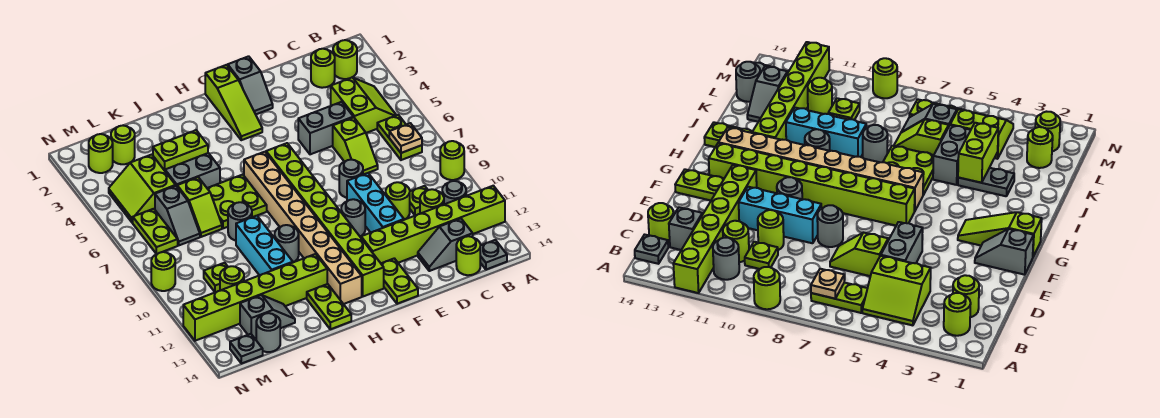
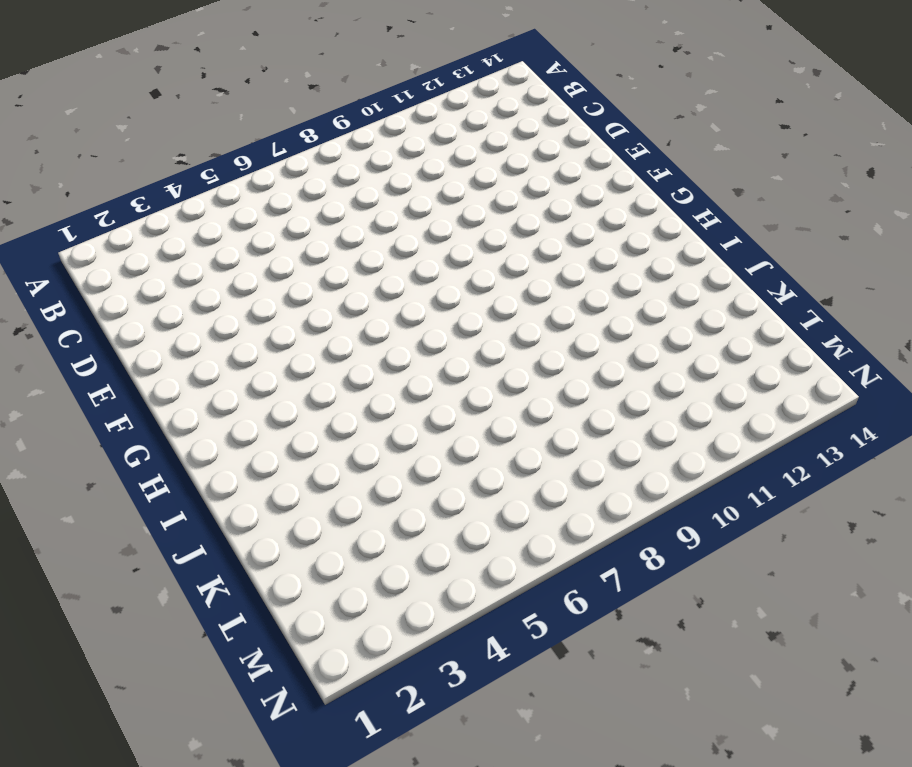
none -> lime round brick A9 level 1
none -> lime brick A12:F12 level 1
none -> lime round brick B2 level 1
none -> lime slope B4:C5 level 1 top C

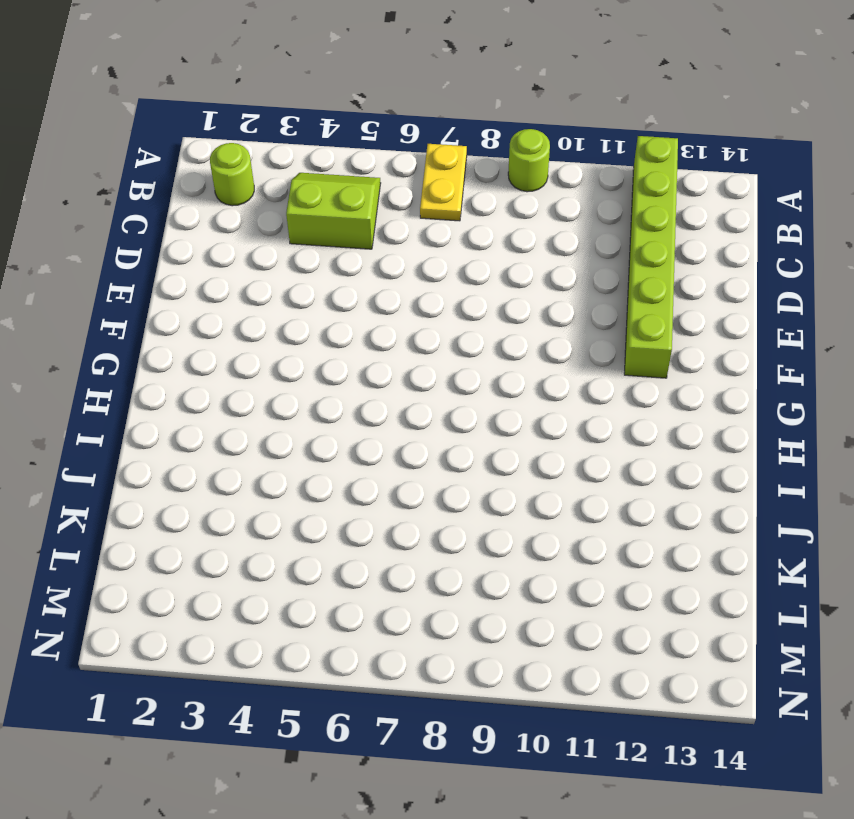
yellow plate A7:B7 level 1 -> lime plate B6:B7 level 1
none -> grey round brick B11 level 1
none -> grey plate B14 level 1
none -> lime round brick C2 level 1
none -> lime plate C10 level 1

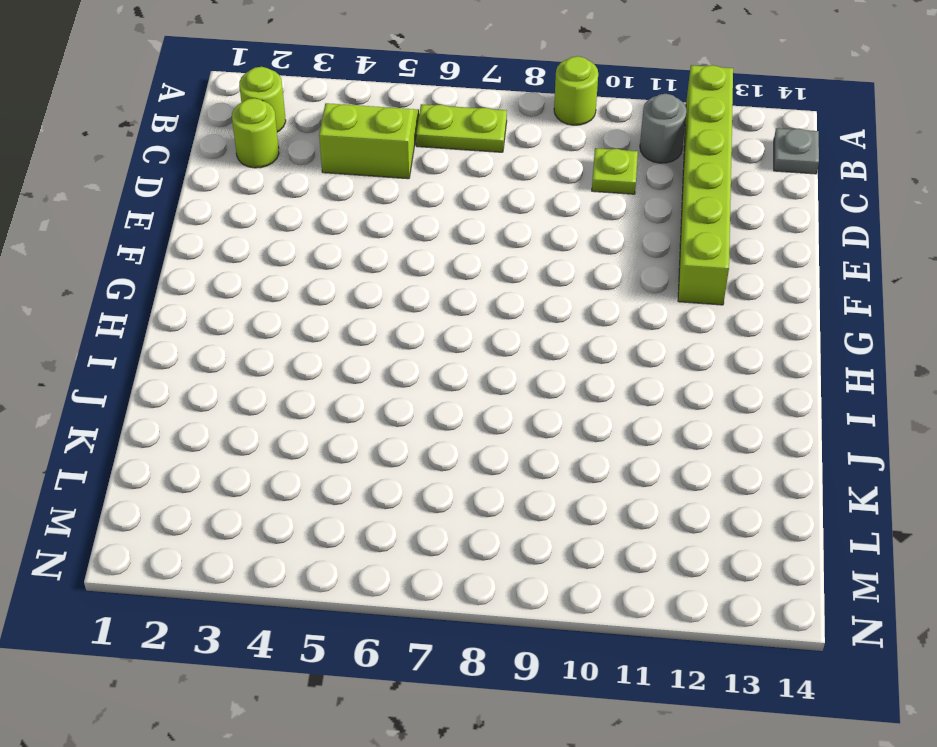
none -> lime round brick C11 level 1
none -> grey slope C13:D13 level 1 top C
none -> lime round brick C14 level 1
none -> grey brick D5:E5 level 1

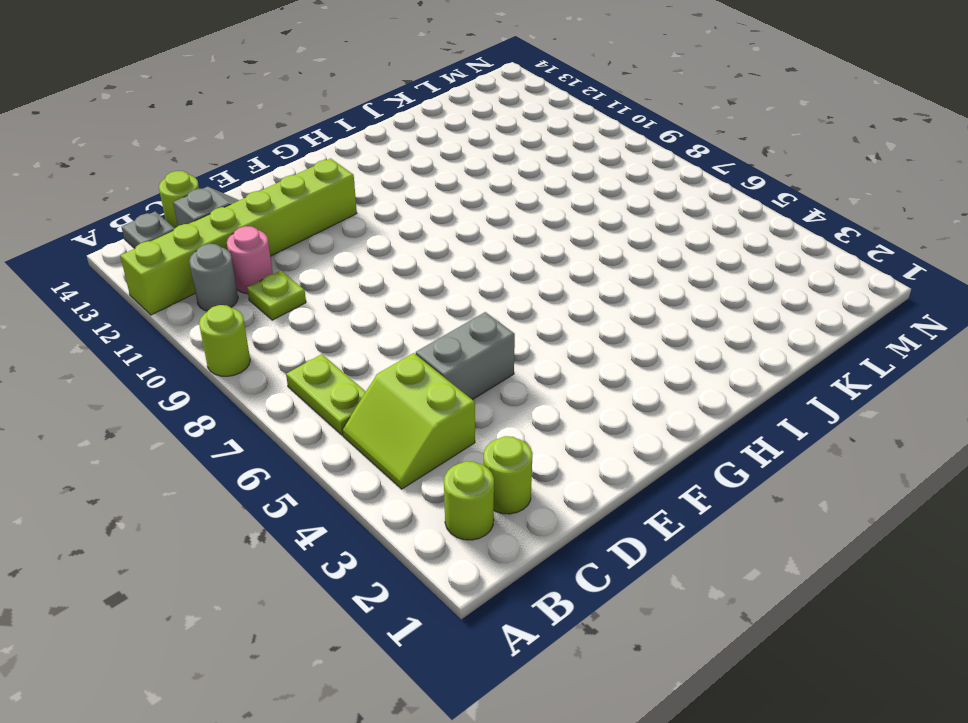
pink round brick C11 level 1 -> lime round brick C11 level 1
none -> lime slope D6:D7 level 1 top 6
none -> lime round brick D10 level 1
none -> grey round brick E8 level 1
none -> cyan brick E9:E11 level 1

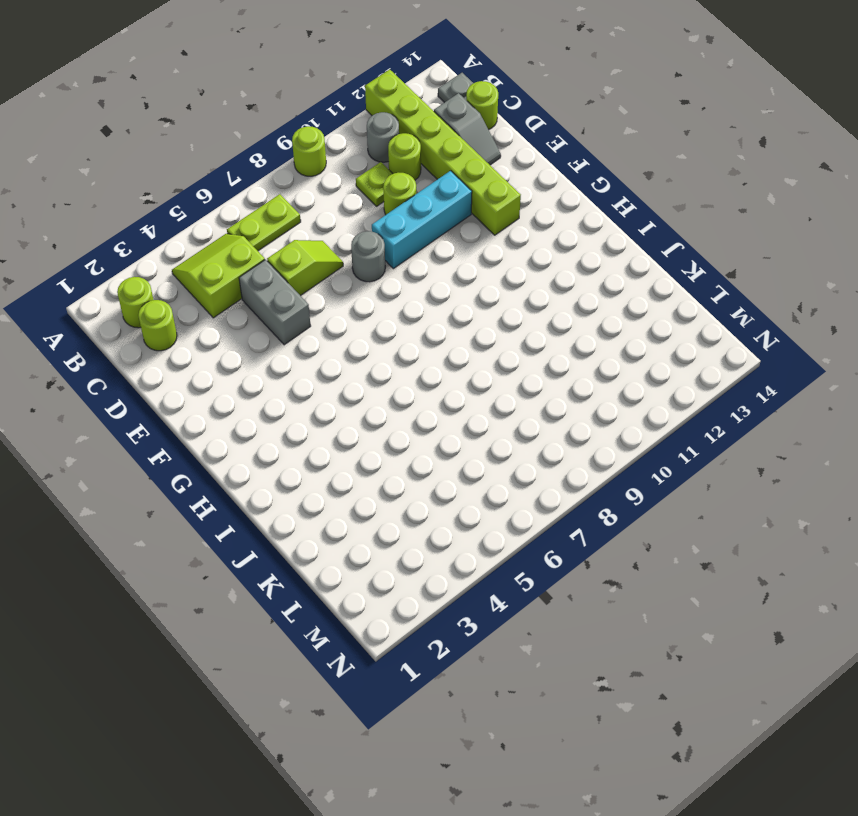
none -> grey slope F1:F2 level 1 top 1
none -> grey round brick F10 level 1
none -> lime plate F13:F14 level 1
none -> lime slope G1:G3 level 1 top 1

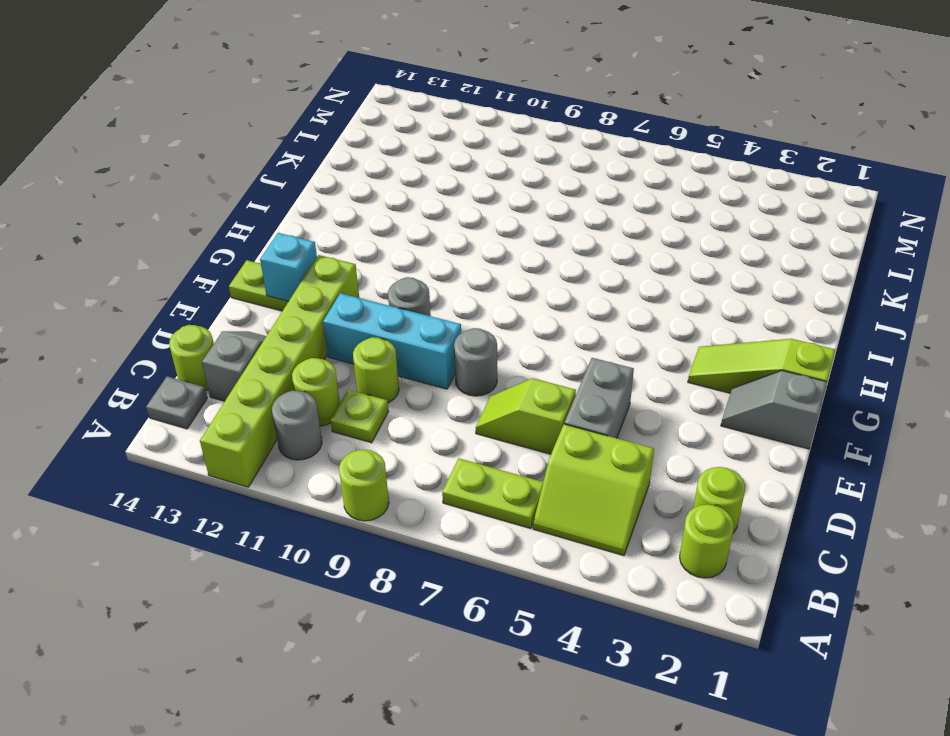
cyan brick F13 level 2 -> none
none -> lime brick G6:G13 level 1
none -> tan brick H6:H13 level 1
none -> lime plate I6:J7 level 1
none -> grey round brick I10 level 1

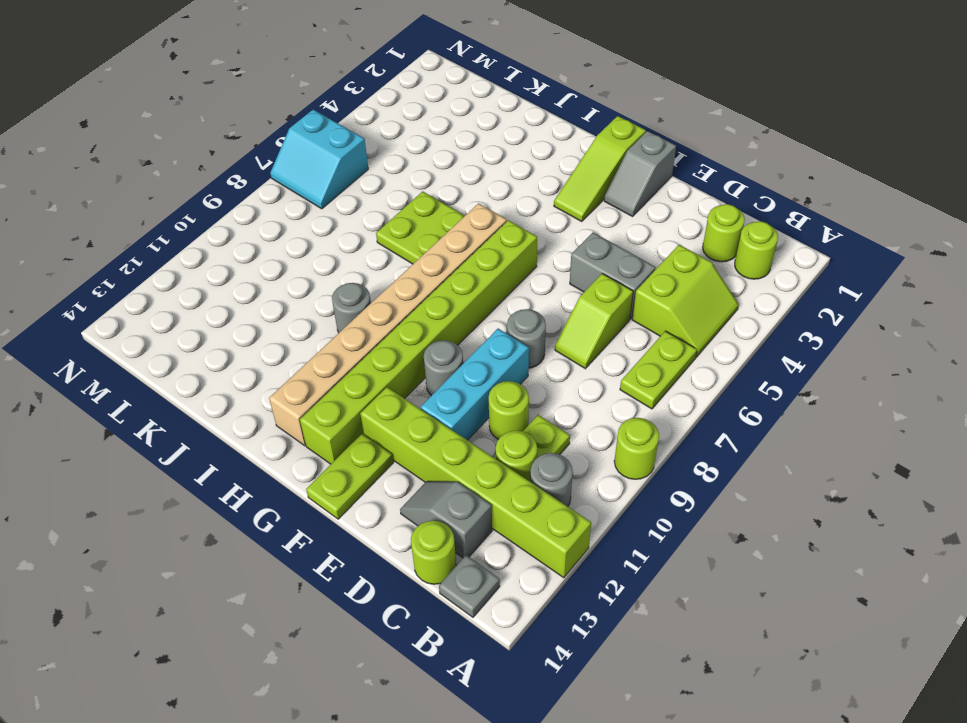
cyan slope M6:N7 level 1 top 6 -> lime plate M6:M7 level 1
none -> lime brick I12:N12 level 1
none -> lime plate I13:I14 level 1
none -> grey plate J3:J4 level 1
none -> grey brick J5:K5 level 1

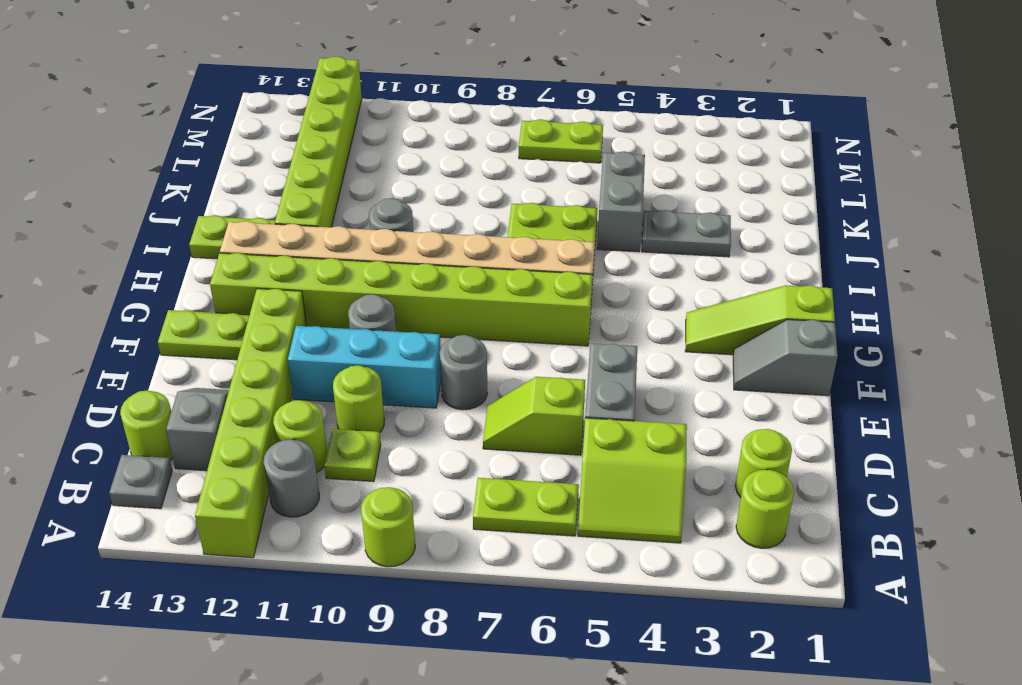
none -> grey round brick J8 level 1
none -> cyan brick J9:J11 level 1
none -> lime slope K6:K7 level 1 top 6
none -> grey slope K13:L13 level 1 top L

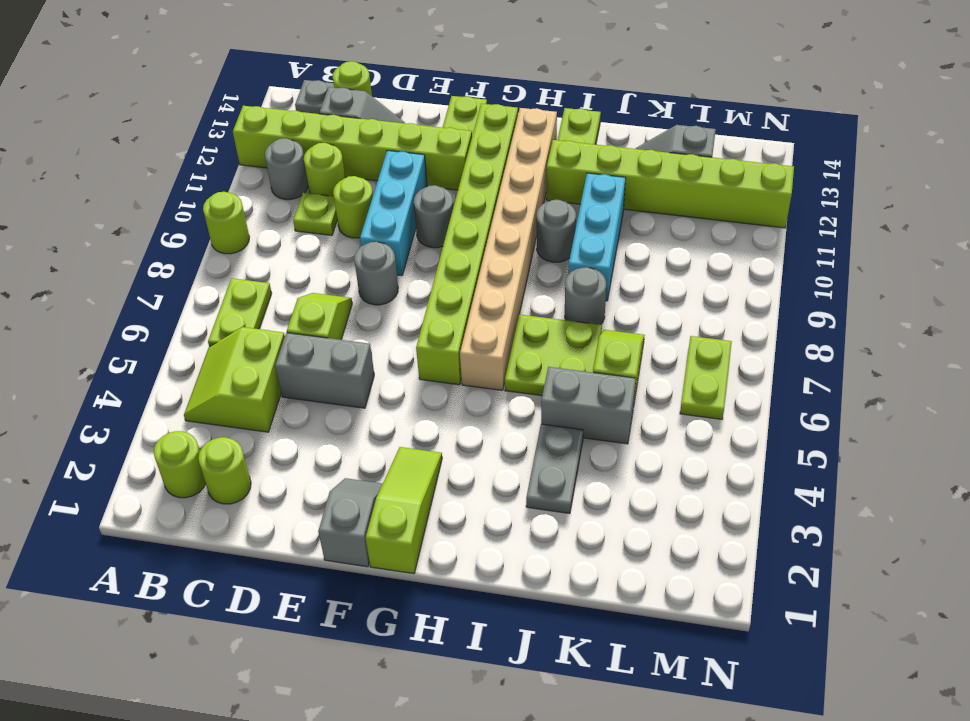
none -> lime round brick L2 level 1
none -> lime slope L4:M5 level 1 top L
none -> grey slope L6:L7 level 1 top 6
none -> lime plate L10 level 1

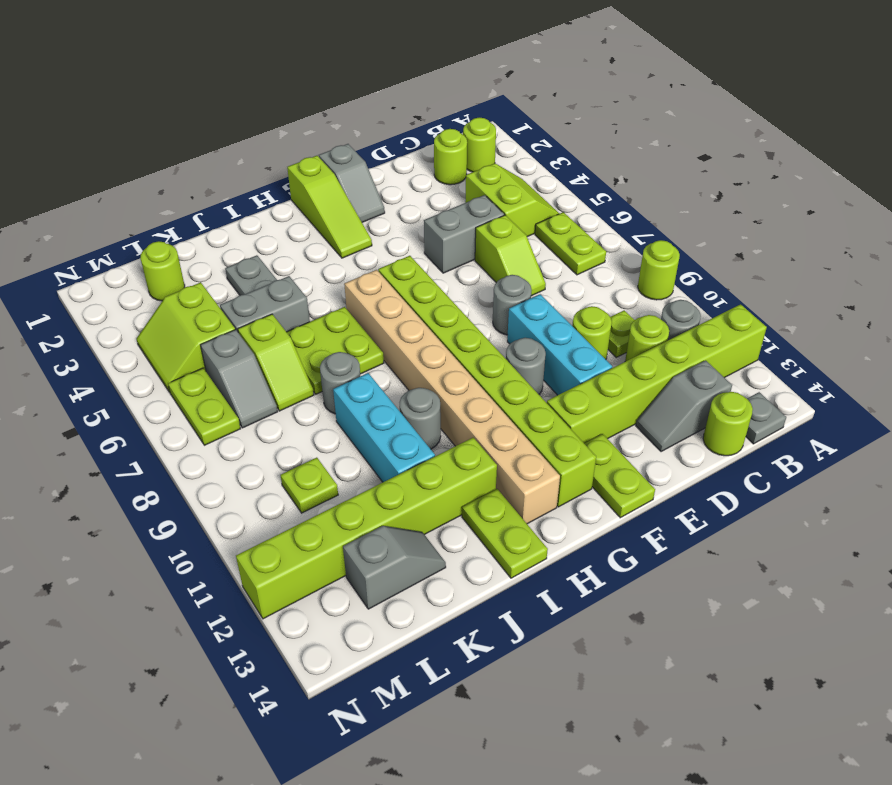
none -> lime round brick L11 level 1
none -> grey round brick L14 level 1
none -> lime round brick M2 level 1
none -> grey plate M14 level 1

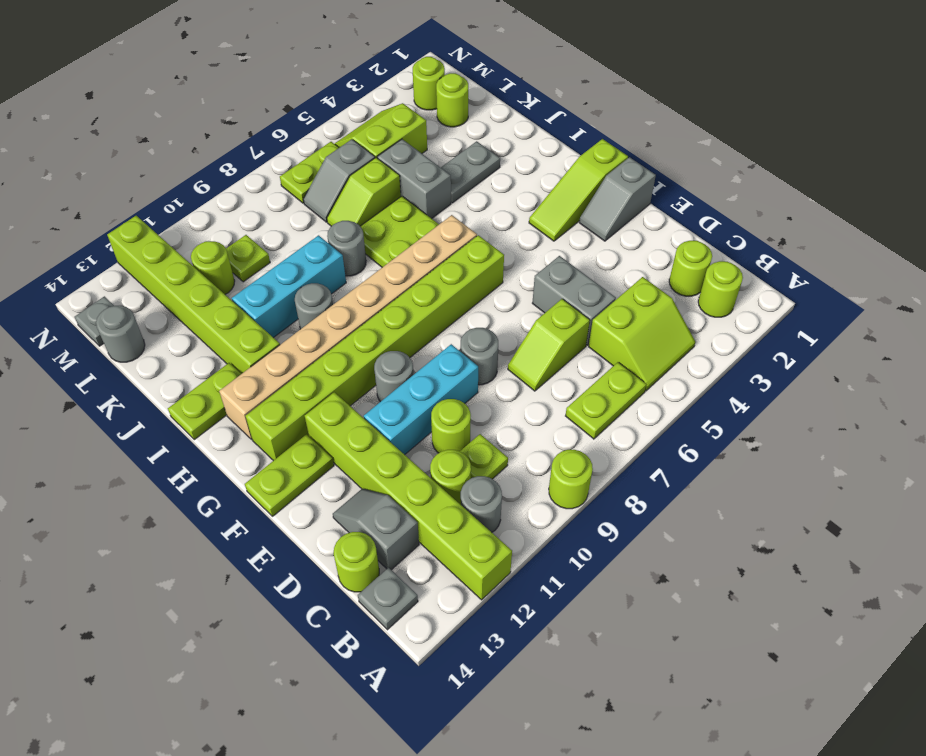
none -> grey slope K13:L13 level 1 top L
none -> lime round brick N9 level 1
none -> tan plate B7 level 2
none -> lime brick J4:K4 level 2

